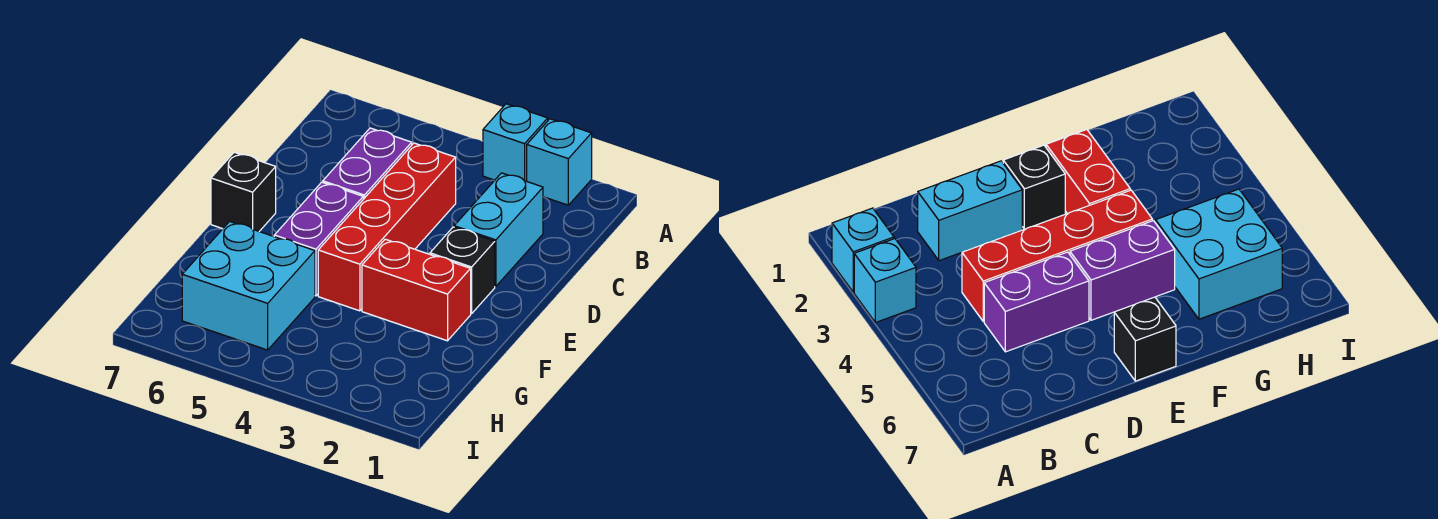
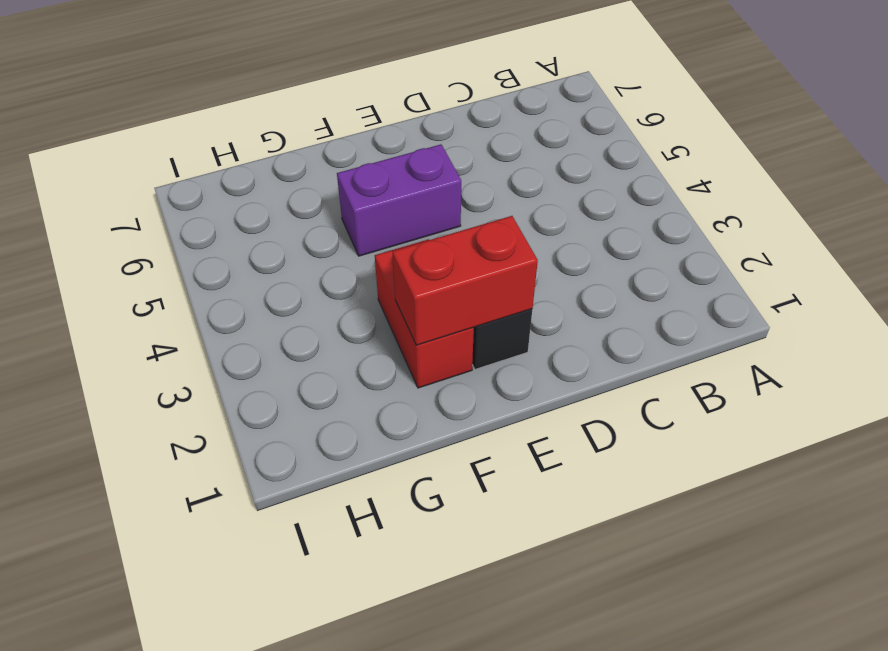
red brick E2:F2 level 2 -> none
none -> cyan brick A2 level 1
none -> cyan brick A3 level 1

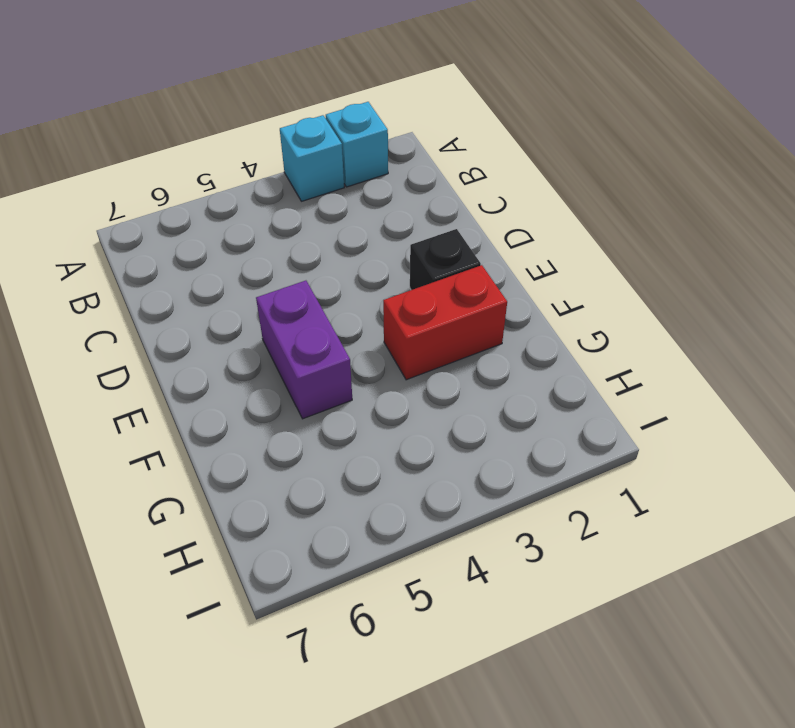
none -> cyan brick C2:D2 level 1
none -> red brick C4:F4 level 1

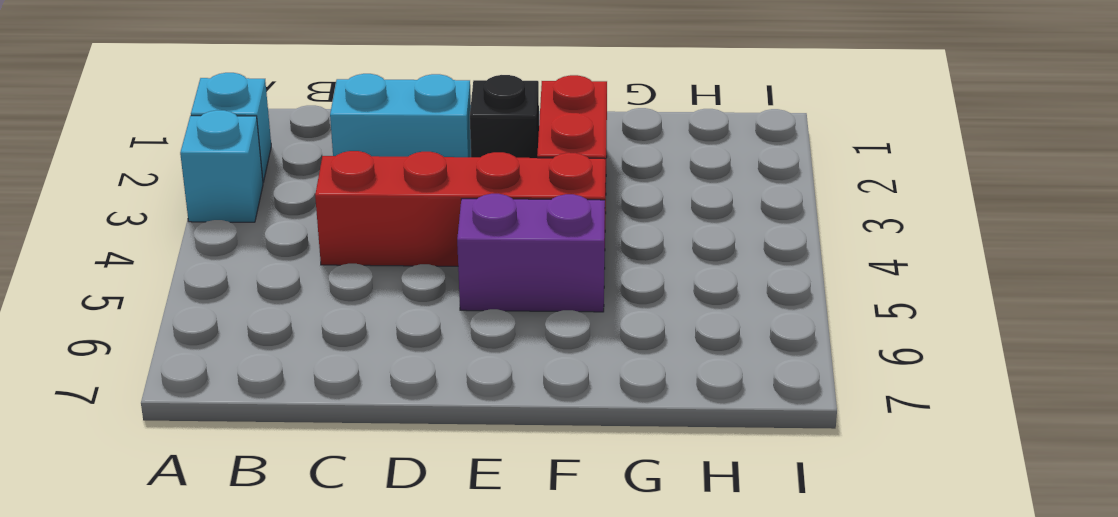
none -> purple brick C5:D5 level 1
none -> black brick E7 level 1

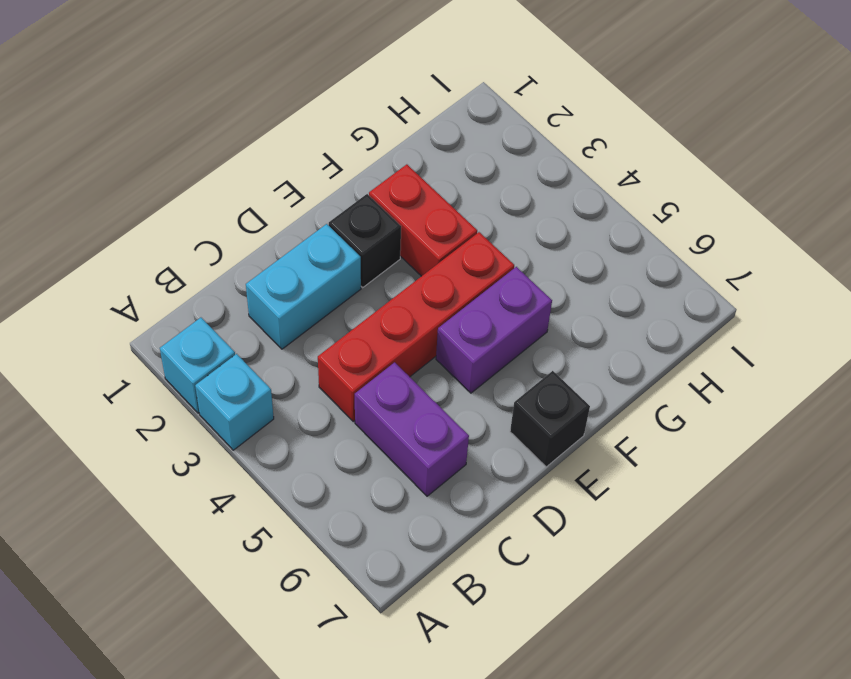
purple brick C5:C6 level 1 -> purple brick C5:D5 level 1
none -> cyan brick G5:H6 level 1

